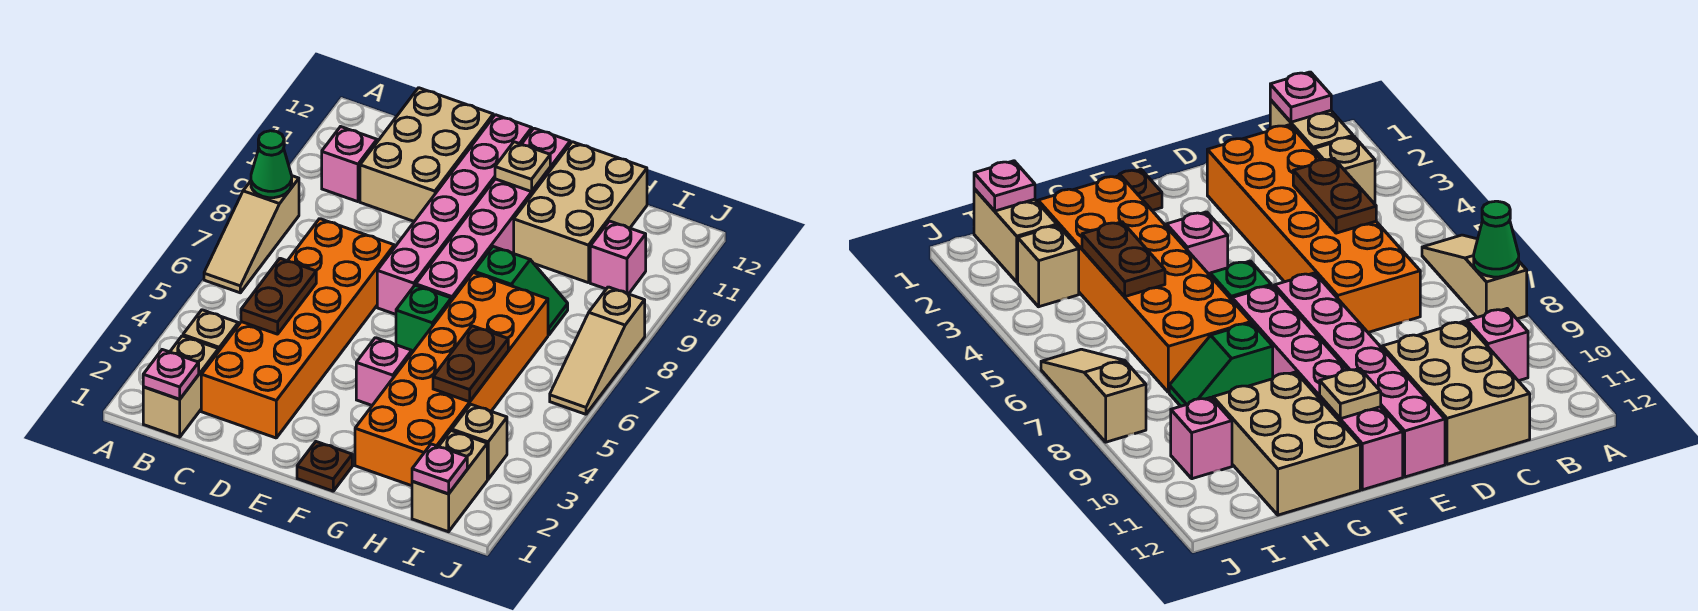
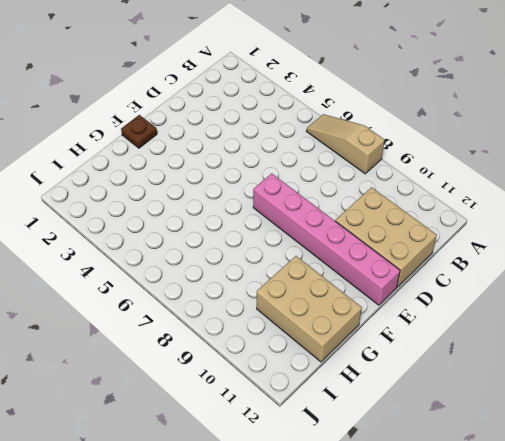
none -> tan brick B1:B2 level 1
none -> tan brick B3 level 1
none -> pink brick B10 level 1

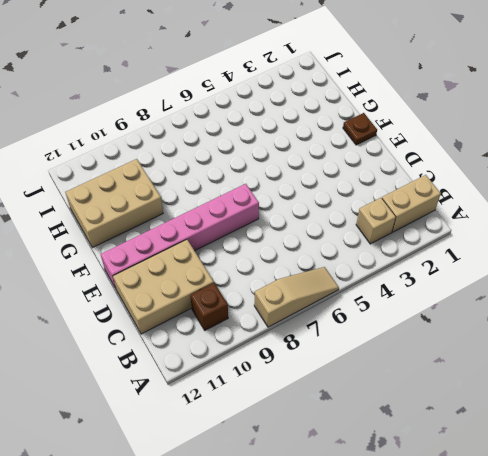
brown brick B10 level 1 -> pink brick B10 level 1
none -> orange brick C2:D7 level 1
none -> pink brick F4 level 1
none -> green brick F6 level 1

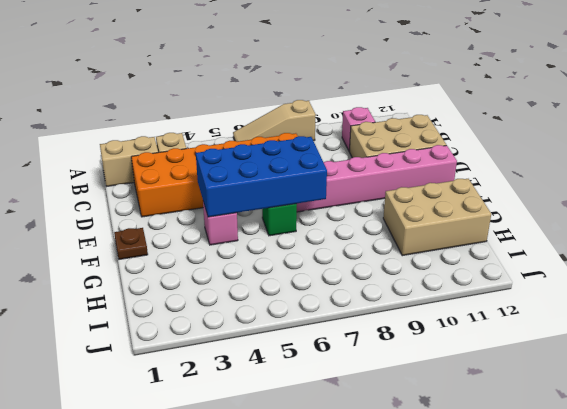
blue brick E4:F7 level 2 -> none
none -> pink brick F7:F12 level 1
none -> orange brick G2:H7 level 1
none -> green slope G8:H8 level 1 top G

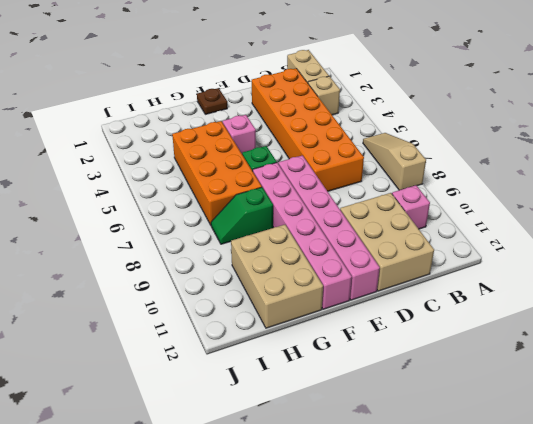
orange brick G4:H7 level 1 -> orange brick G2:H7 level 1
none -> tan brick I1:I2 level 1
none -> tan brick I3 level 1
none -> pink brick I10 level 1

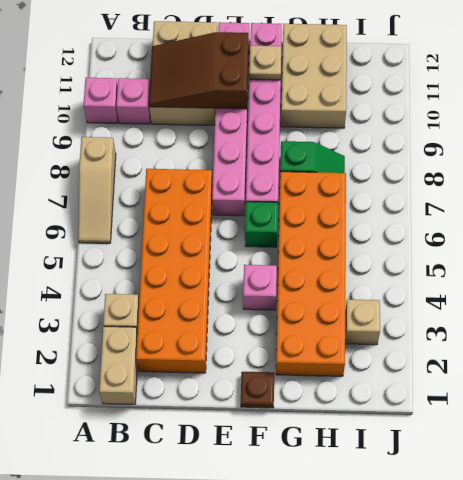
pink brick A10 level 1 -> pink brick I10 level 1
brown slope C10:E11 level 2 top E -> none
none -> tan brick I1:I2 level 1
none -> tan slope J6:J8 level 1 top 8
none -> green cone A8 level 2

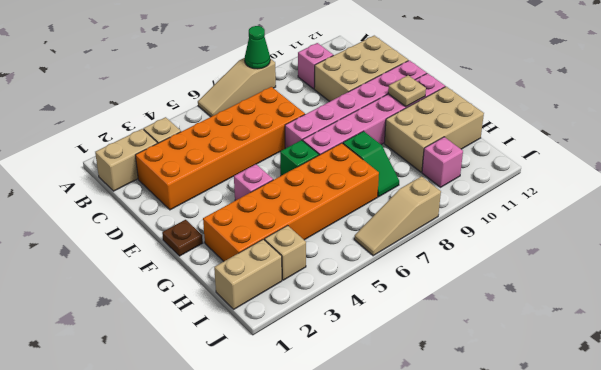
none -> pink plate B1 level 2
none -> brown plate C4:C5 level 2
none -> brown plate H4:H5 level 2

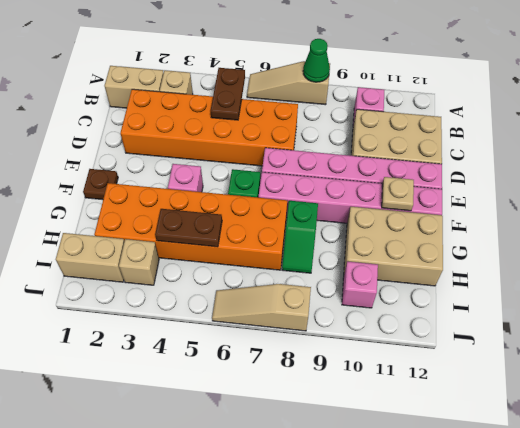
brown plate B5:C5 level 2 -> brown plate C4:C5 level 2
none -> pink plate B1 level 2
none -> pink plate I1 level 2

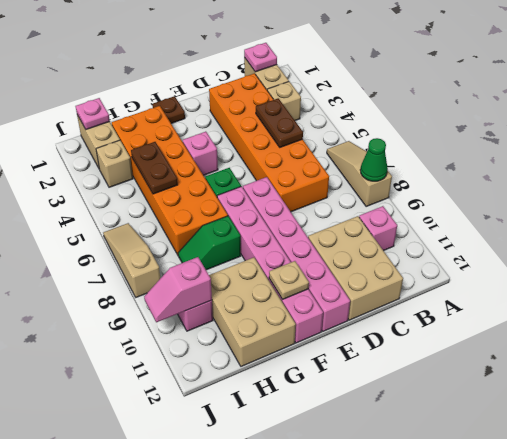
pink slope I10:J10 level 2 top I -> none

